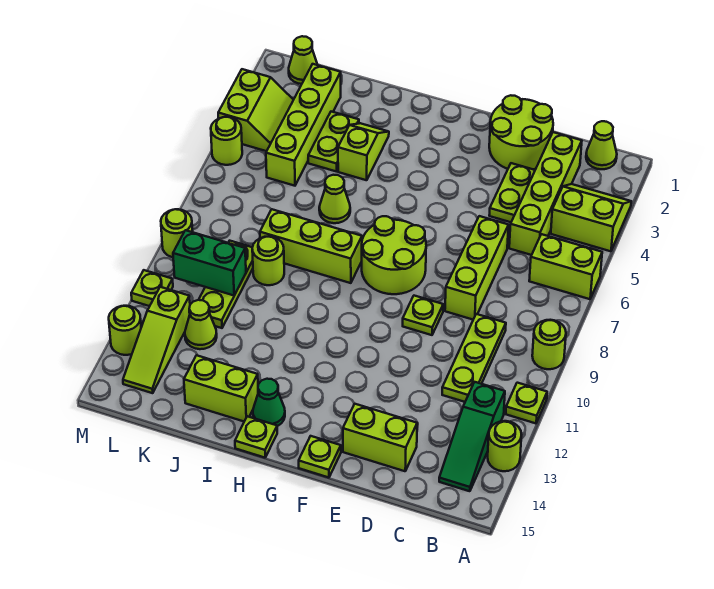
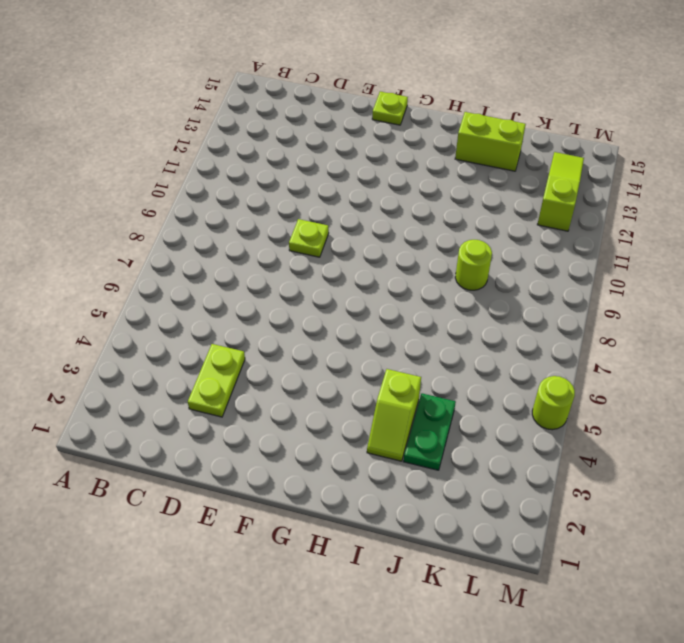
green plate J3:J4 level 1 -> lime plate J3:J4 level 1
none -> lime slope A3:B4 level 1 top 4
none -> lime brick A6:B6 level 1
none -> lime round brick A9 level 1
none -> lime plate A11 level 1

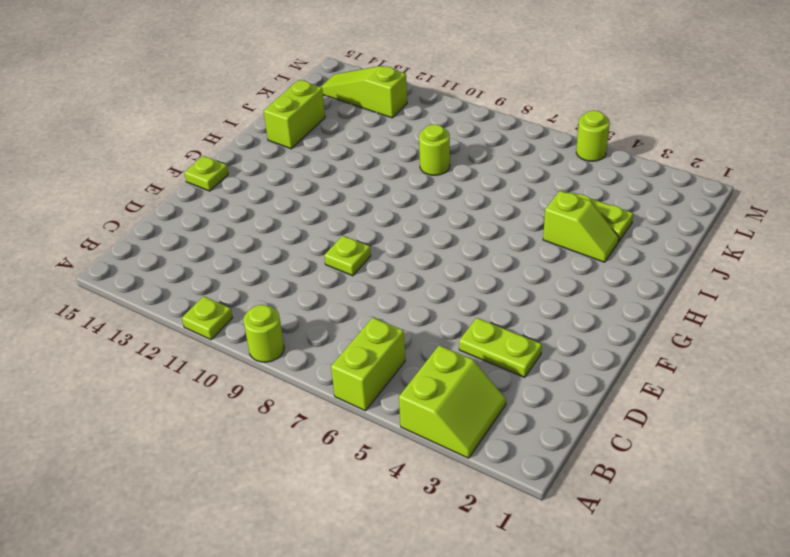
none -> lime round brick A13 level 1
none -> lime cone B1 level 1
none -> green slope B12:B14 level 1 top 12
none -> lime brick C2:C5 level 1

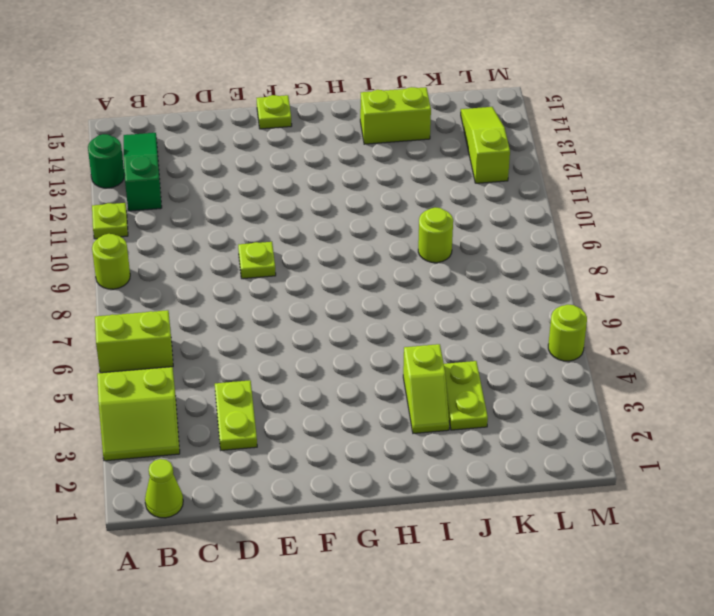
green round brick A13 level 1 -> lime round brick A13 level 1
none -> lime brick C2:C5 level 1
none -> lime plate C9:C11 level 1
none -> lime round brick D1:E2 level 1
none -> lime brick D6:D8 level 1

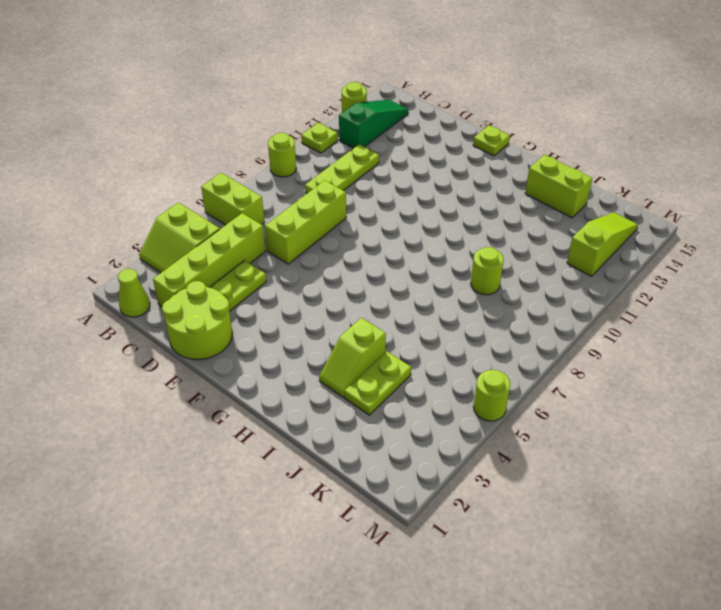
none -> lime brick D14:E14 level 1
none -> lime plate E9 level 1
none -> lime round brick F7:G8 level 1
none -> lime brick H8:J8 level 1

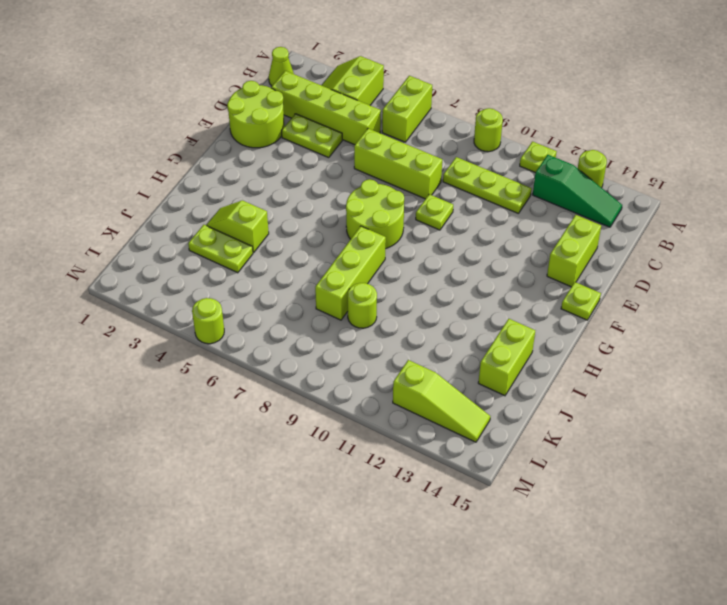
none -> green cone H14 level 1
none -> lime plate H15 level 1
none -> lime cone I6 level 1
none -> lime brick K2:K5 level 1

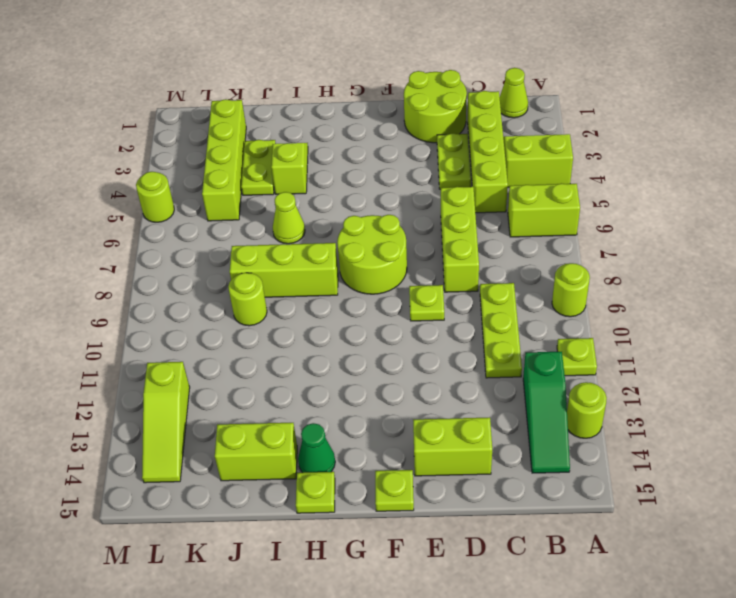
none -> lime plate K9:K11 level 1
none -> lime cone K12 level 1
none -> lime cone L1 level 1
none -> lime slope L3:M4 level 1 top M

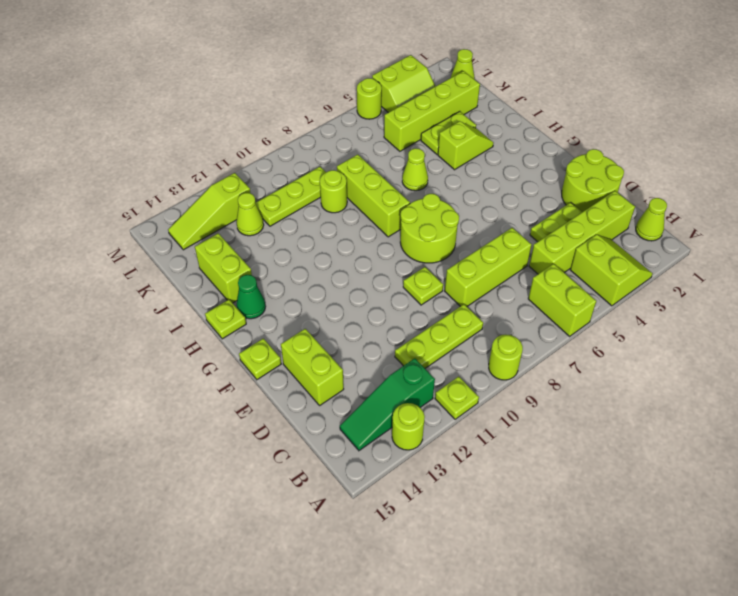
none -> lime round brick M9 level 1
none -> lime plate M11 level 1
none -> lime round brick M13 level 1
none -> green brick K10:L10 level 2

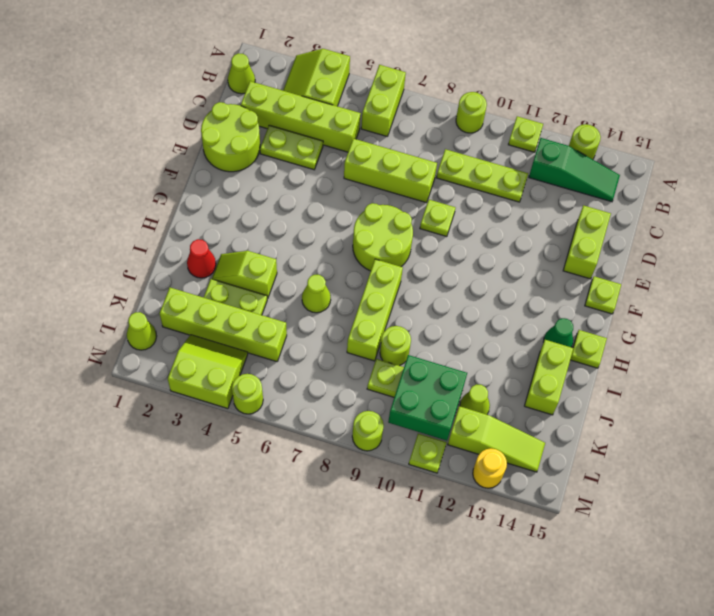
red cone I2 level 1 -> none
green brick K10:L11 level 2 -> green brick K10:L10 level 2
yellow round brick M13 level 1 -> lime round brick M13 level 1

